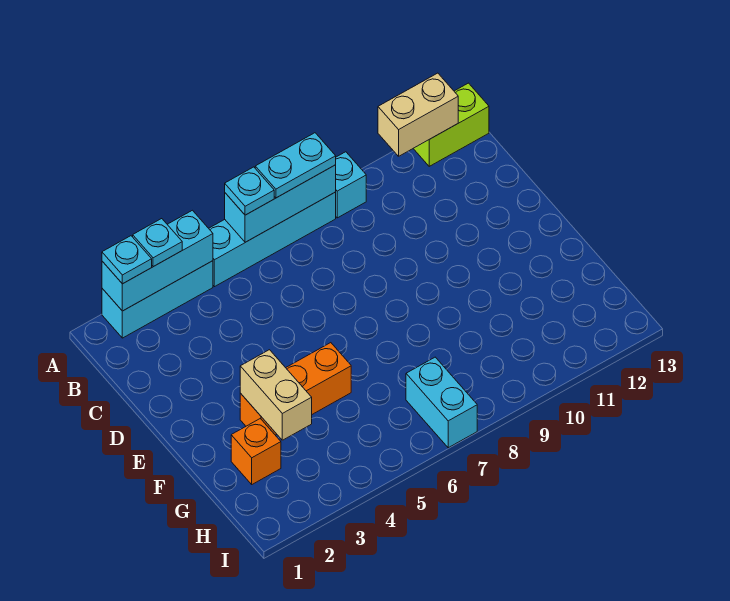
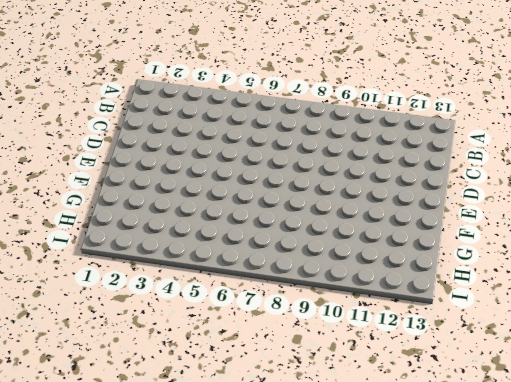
none -> cyan brick A2:A4 level 1
none -> cyan brick A5:A8 level 1
none -> cyan brick A9 level 1

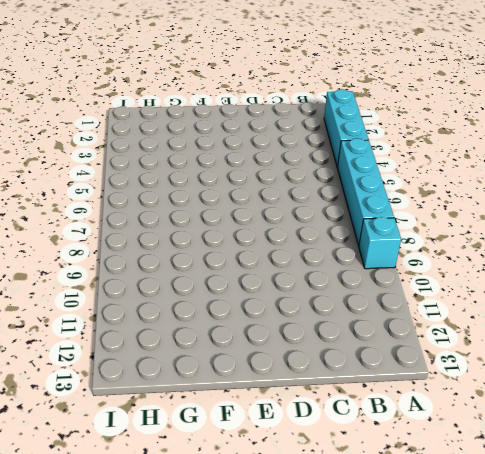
none -> lime brick A12:A13 level 1
none -> orange brick F3:F5 level 1
none -> orange brick G2 level 1

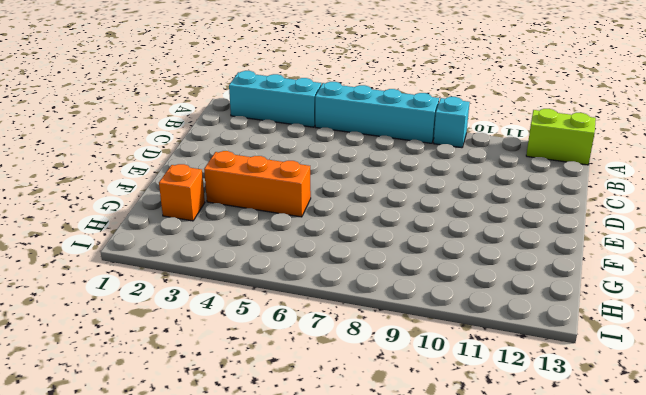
none -> cyan brick H7:I7 level 1
none -> cyan brick A2:A4 level 2
none -> cyan brick A6:A8 level 2

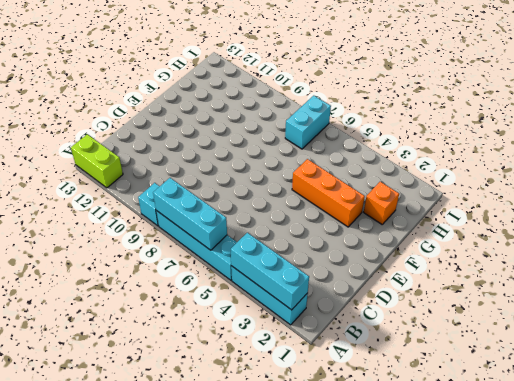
none -> tan brick A11:A12 level 2
none -> tan brick F3:G3 level 2
none -> cyan plate A2 level 3

